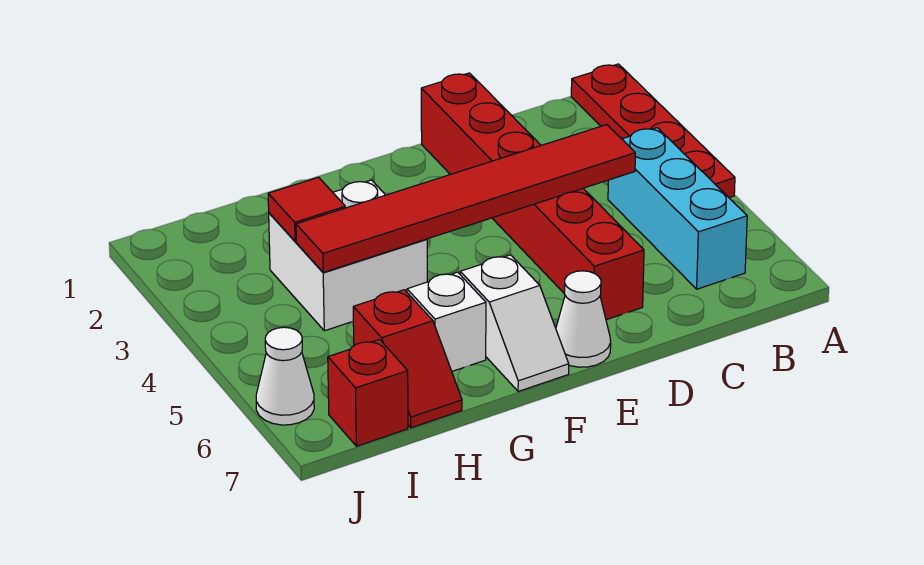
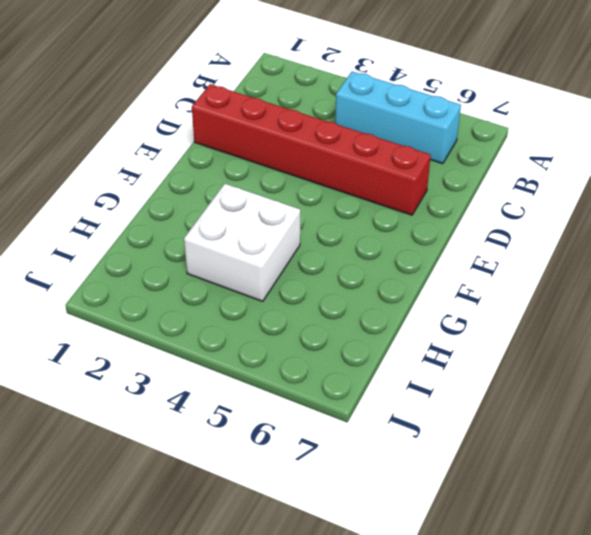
none -> red plate A1:A4 level 1
none -> white cone E7 level 1
none -> white slope F6:F7 level 1 top 6

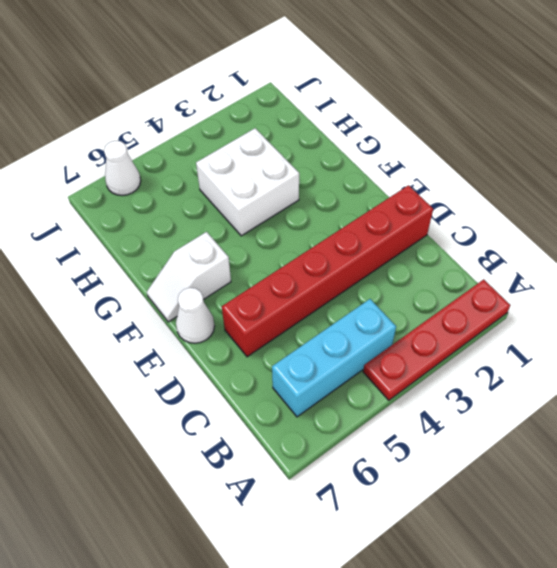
none -> white brick G6 level 1
none -> red slope H6:H7 level 1 top 6
none -> red brick I7 level 1

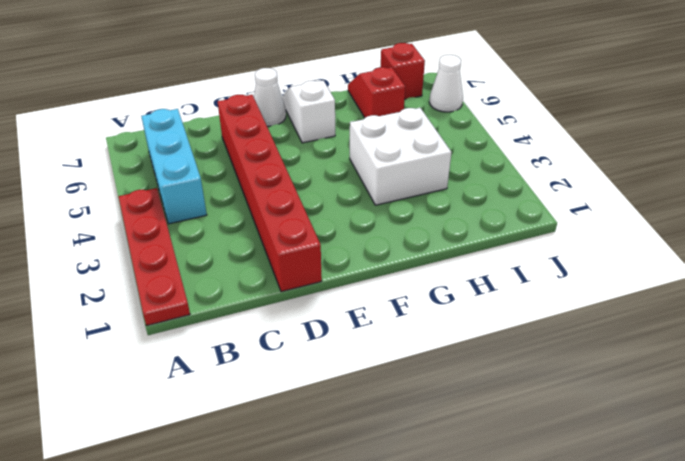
none -> white brick G6 level 1
none -> red tile C4:H4 level 2
none -> red tile H3 level 2

